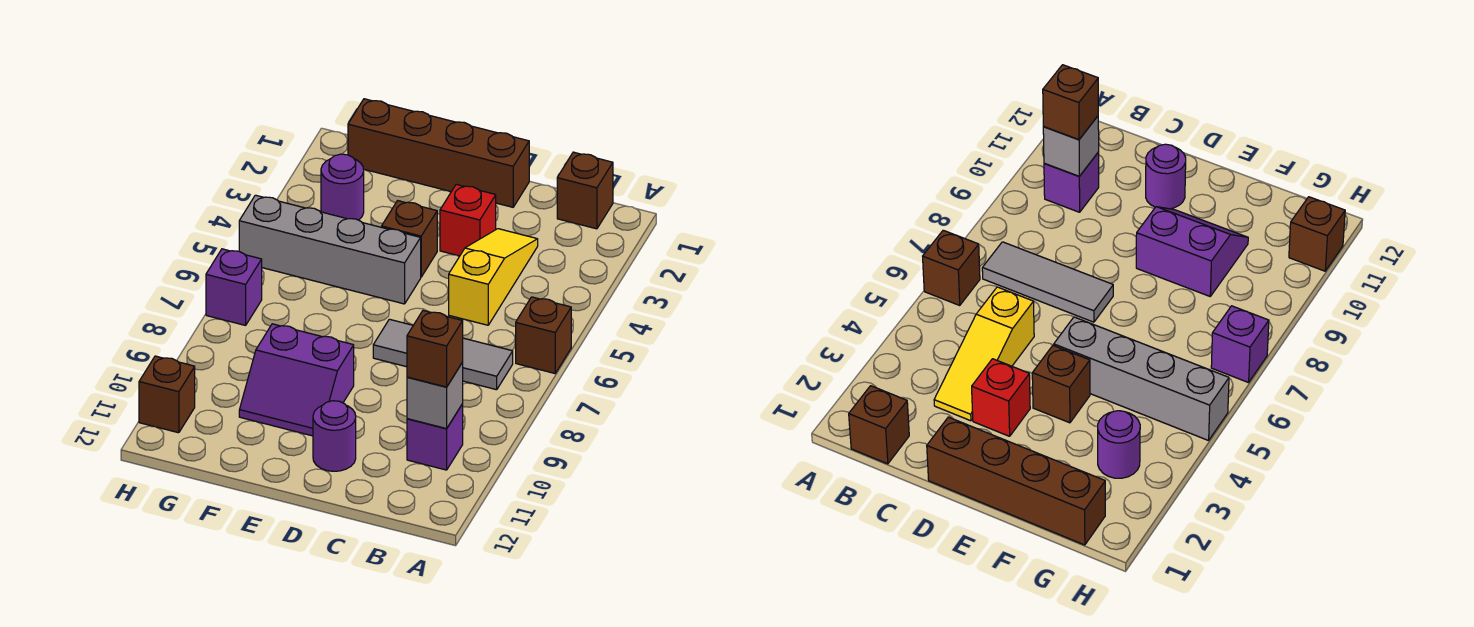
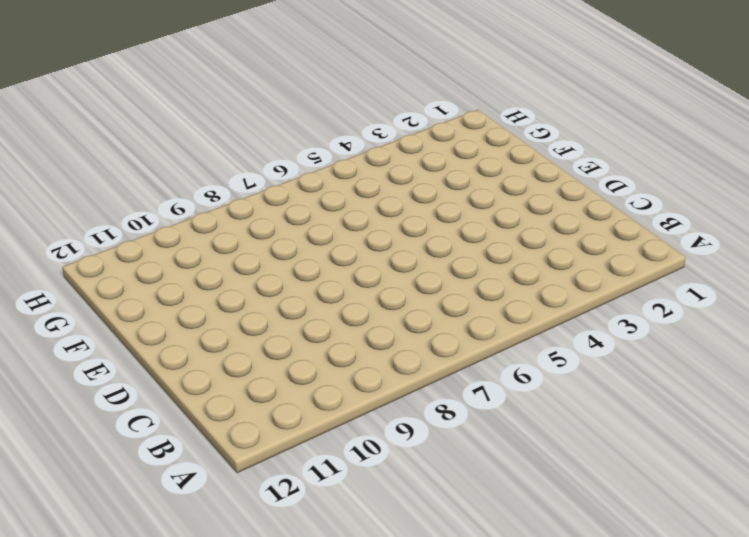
none -> brown brick A6 level 1
none -> brown brick B1 level 1
none -> grey tile B7:D7 level 1

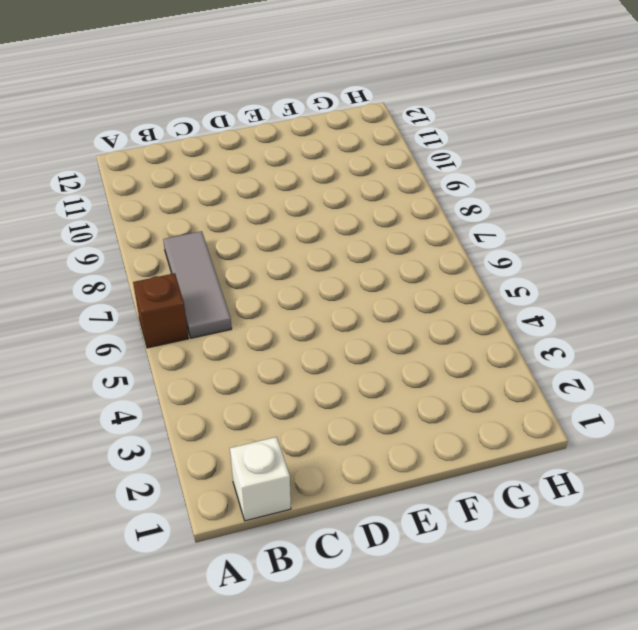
white brick B1 level 1 -> brown brick B1 level 1
grey tile B6:B8 level 1 -> grey tile B7:D7 level 1
none -> purple brick B10 level 1
none -> yellow slope C3:C5 level 1 top 5
none -> brown brick D1:G1 level 1

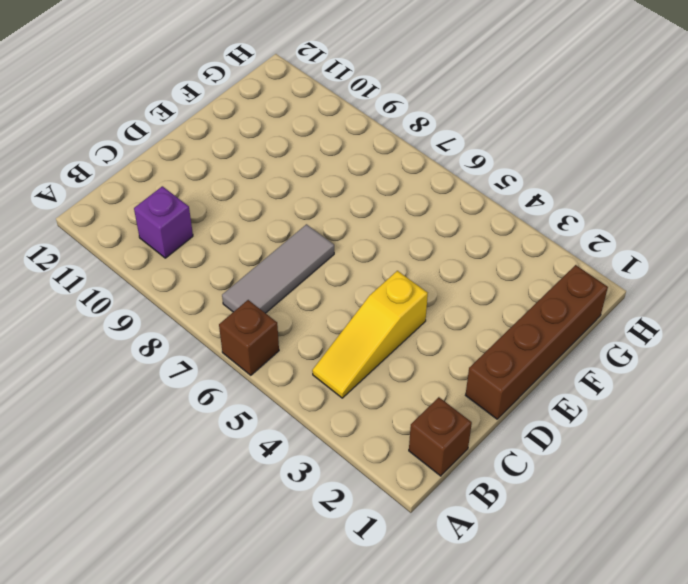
yellow slope B4:D4 level 1 top D -> yellow slope C3:C5 level 1 top 5
none -> red brick D3 level 1
none -> purple round brick D11 level 1
none -> brown brick E4 level 1

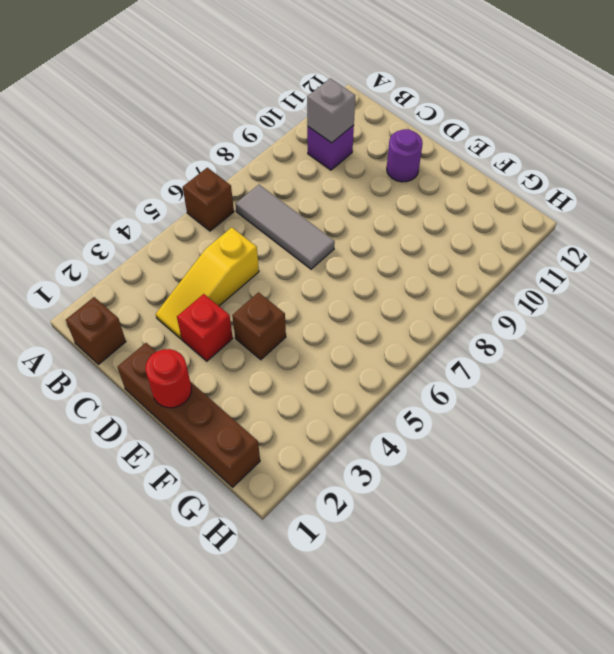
red round brick E1 level 2 -> none
none -> grey brick E5:H5 level 1
none -> purple slope E9:F10 level 1 top 9
none -> purple round brick G3 level 1

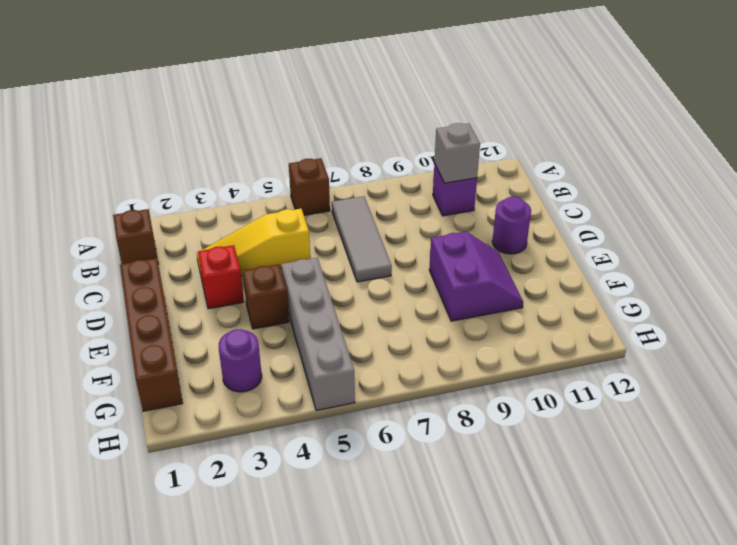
none -> purple brick H7 level 1
none -> brown brick H11 level 1
none -> brown brick B10 level 3

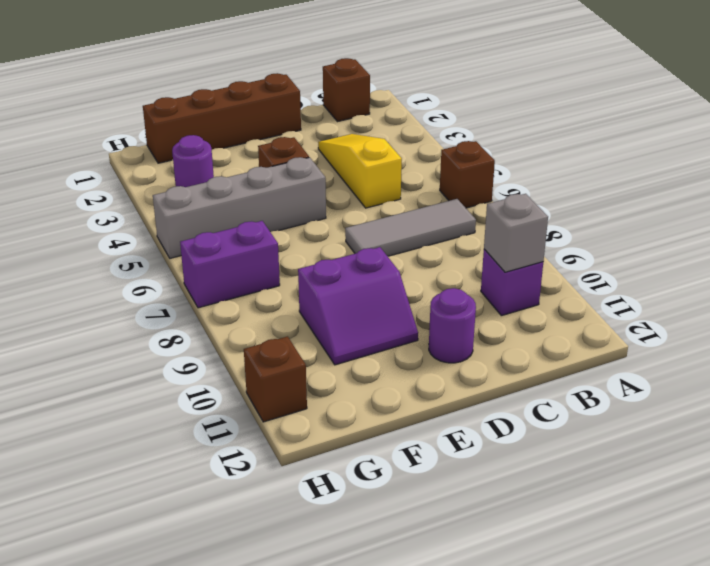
purple brick G7:H7 level 1 -> purple brick H7 level 1
none -> red brick D3 level 1
none -> brown brick B10 level 3

